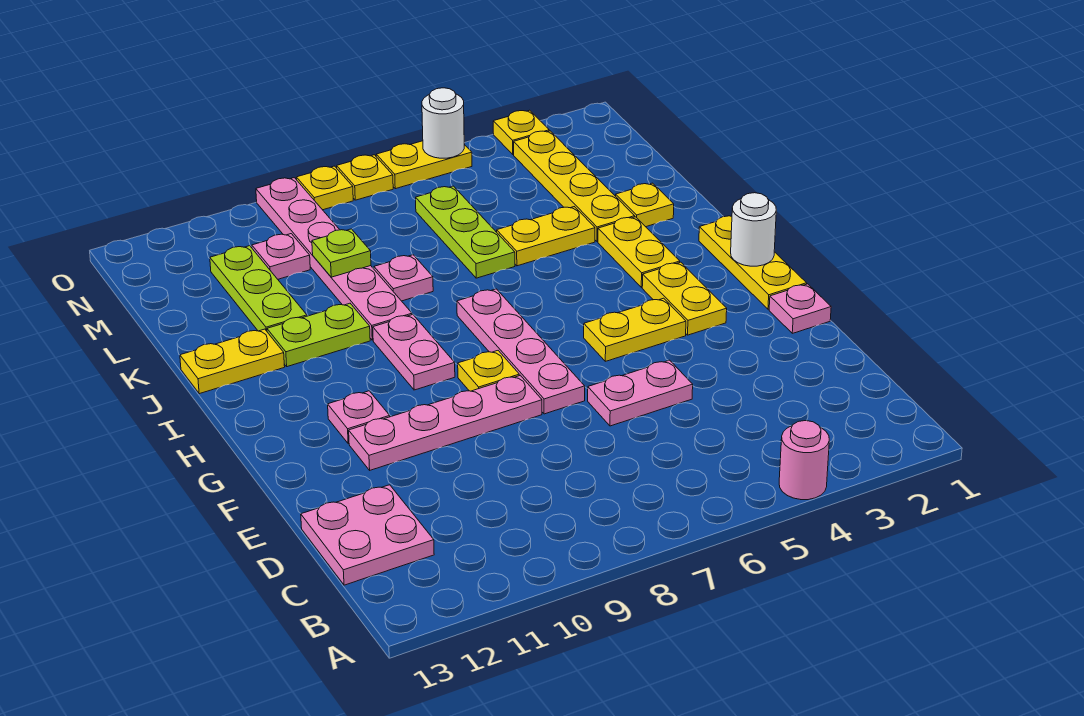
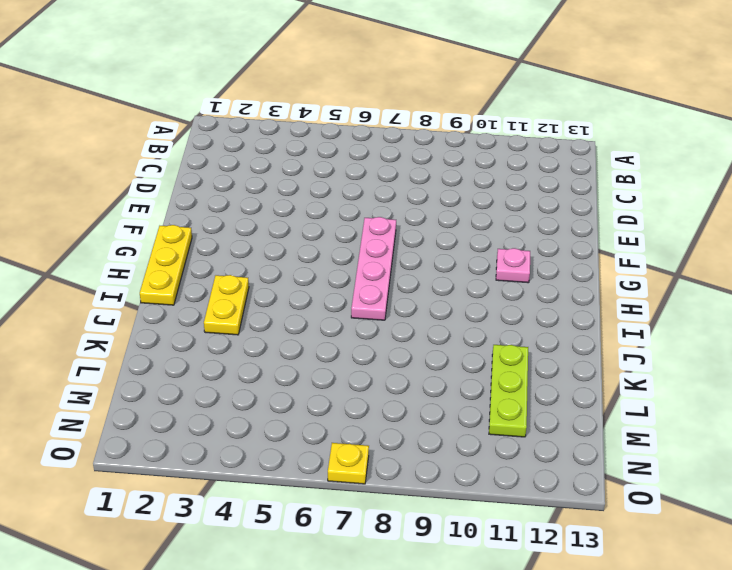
none -> pink round brick A4 level 1
none -> pink plate C12:D13 level 1
none -> pink plate E5:E6 level 1
none -> pink plate F1 level 1

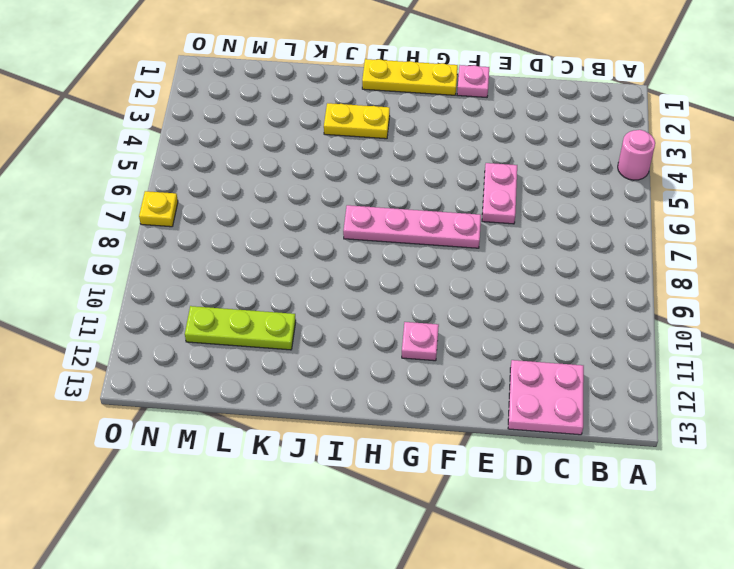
none -> pink plate F8:F11 level 1
none -> yellow plate G3:H3 level 1
none -> yellow plate G4:G5 level 1
none -> yellow plate G8 level 1

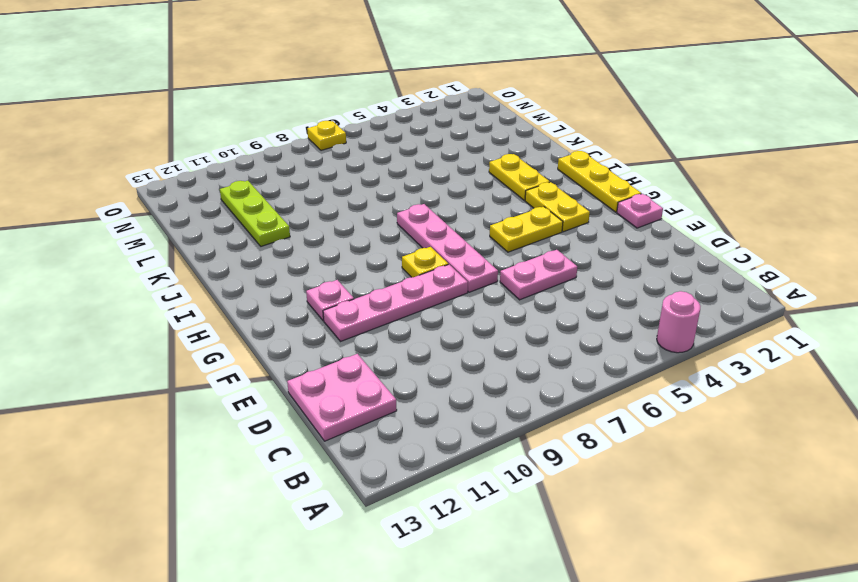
none -> pink plate H9:I9 level 1
none -> pink plate J9:O9 level 1
none -> lime plate J10:J11 level 1
none -> yellow plate J12:J13 level 1

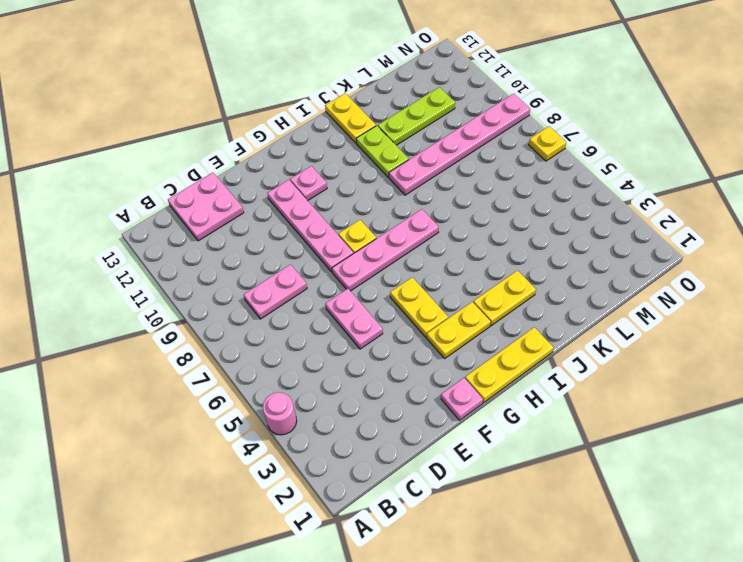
pink plate C8:D8 level 1 -> pink plate H9:I9 level 1
none -> yellow plate K2 level 1
none -> yellow plate K3:N3 level 1
none -> yellow plate K4:K5 level 1
none -> lime plate K6:M6 level 1

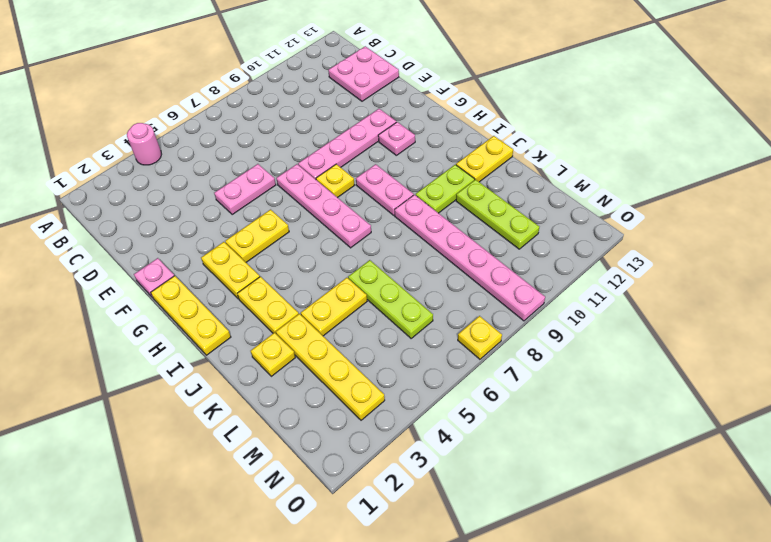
none -> pink plate K8 level 1
none -> pink plate M10 level 1
none -> yellow plate O3 level 1
none -> yellow plate O5:O6 level 1

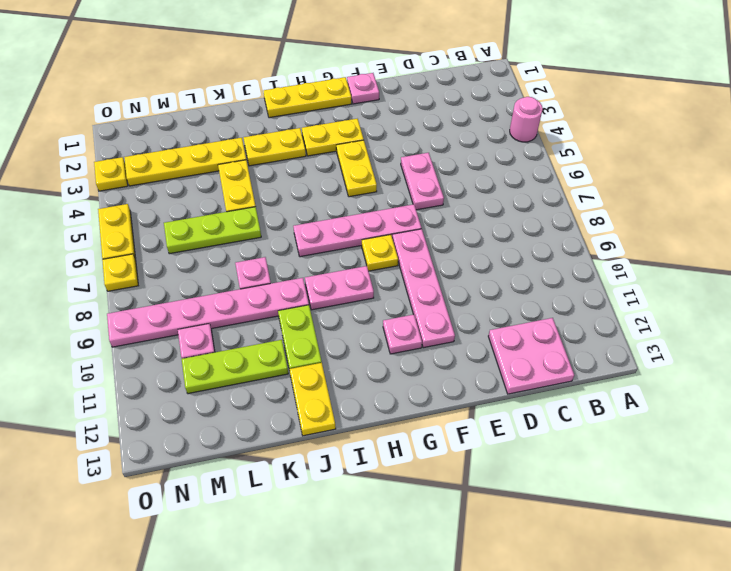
none -> yellow plate K2 level 1
none -> yellow plate O8 level 1
none -> white round brick H1 level 2
none -> lime plate L9 level 2

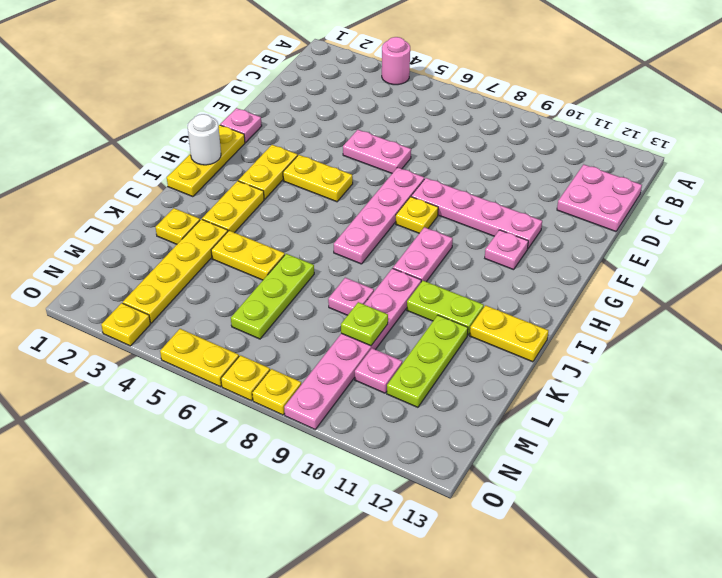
none -> white round brick O5 level 2

